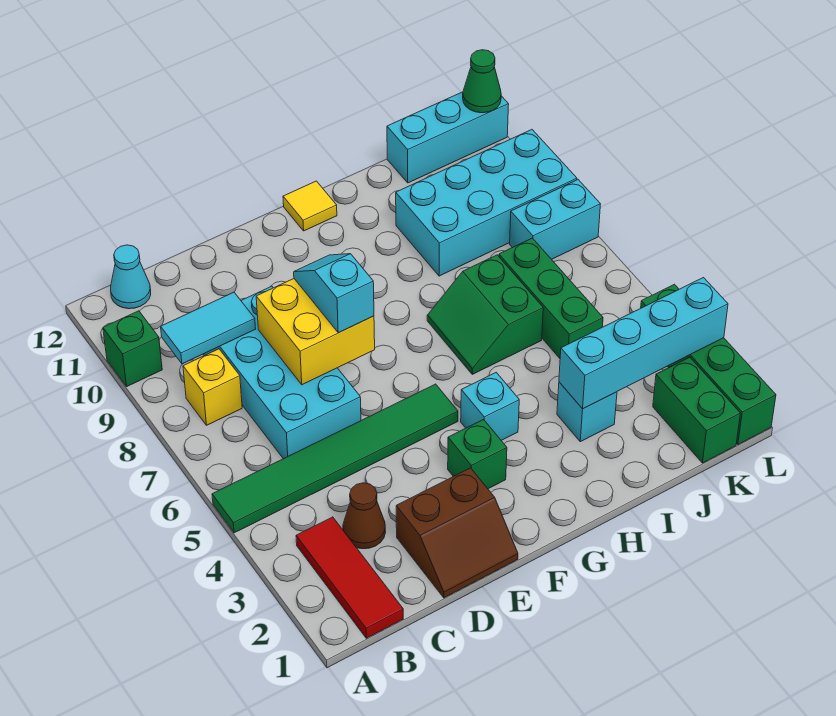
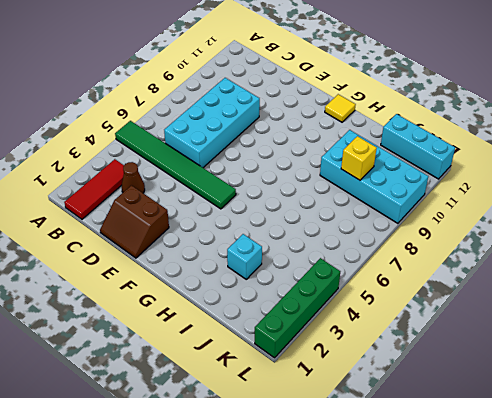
yellow brick J9 level 2 -> yellow brick B8 level 1
none -> green brick A10 level 1
none -> cyan cone B12 level 1
none -> green brick F3 level 1

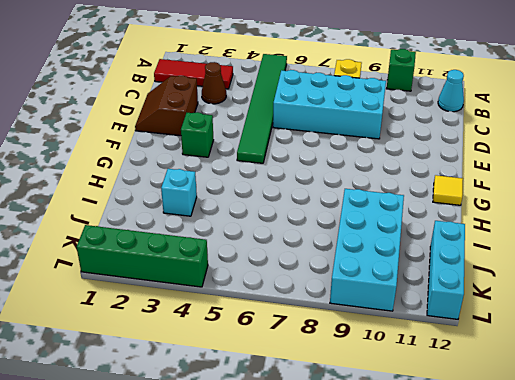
none -> cyan brick G4 level 1
none -> green slope H6:I7 level 1 top I
none -> green brick J5:J7 level 1

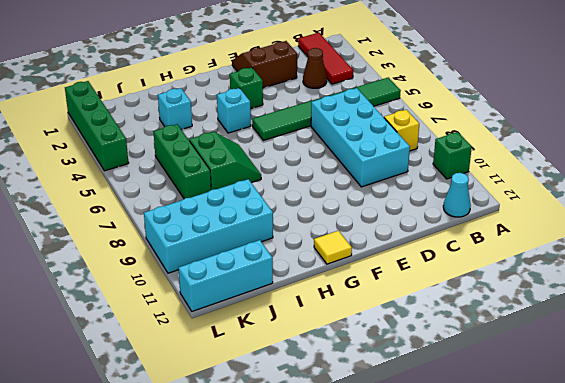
none -> green brick K1:K2 level 1
none -> cyan brick K8:L8 level 1
none -> cyan tile B9:C9 level 2

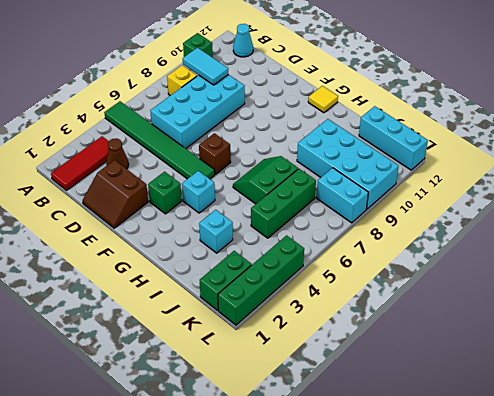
brown brick F6 level 1 -> none
none -> yellow brick D7:E8 level 2
none -> cyan brick I3:L3 level 2
none -> green cone L12 level 2

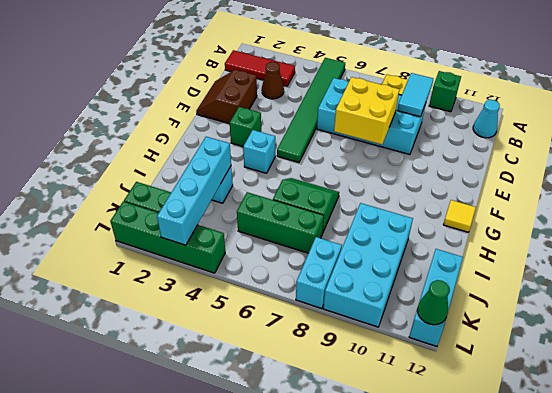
none -> cyan slope E7:E8 level 3 top 7

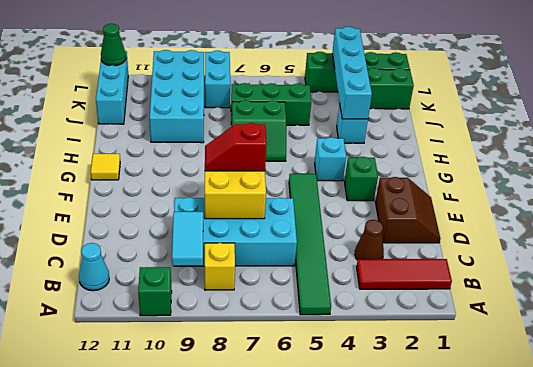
red slope E7:E8 level 3 top 7 -> cyan slope E7:E8 level 3 top 7

